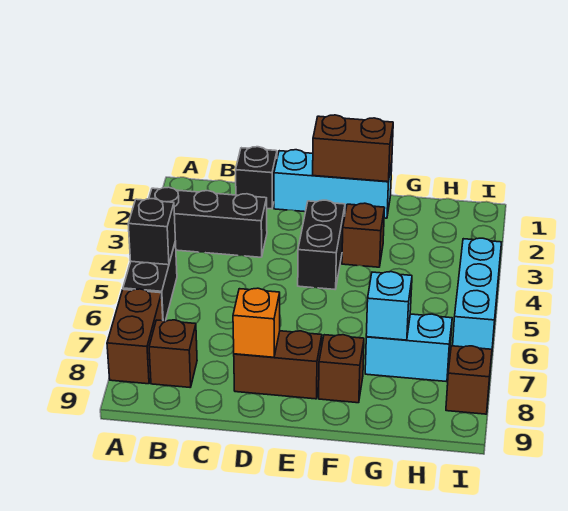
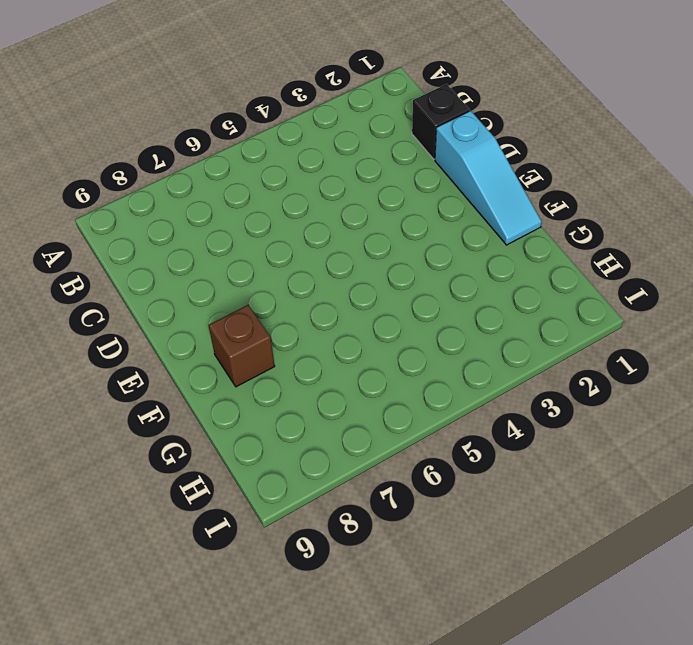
cyan slope D1:F1 level 1 top D -> cyan brick D1:F1 level 1
none -> black brick A3:C3 level 1
none -> black brick A5:A6 level 1
none -> brown brick A7:A8 level 1

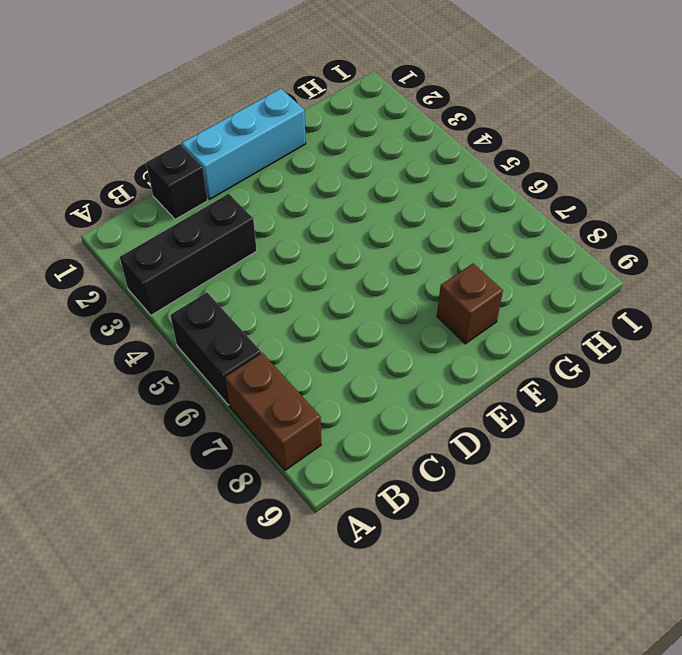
none -> brown brick B8 level 1
none -> brown brick D8:E8 level 1
none -> black brick E3:E4 level 1

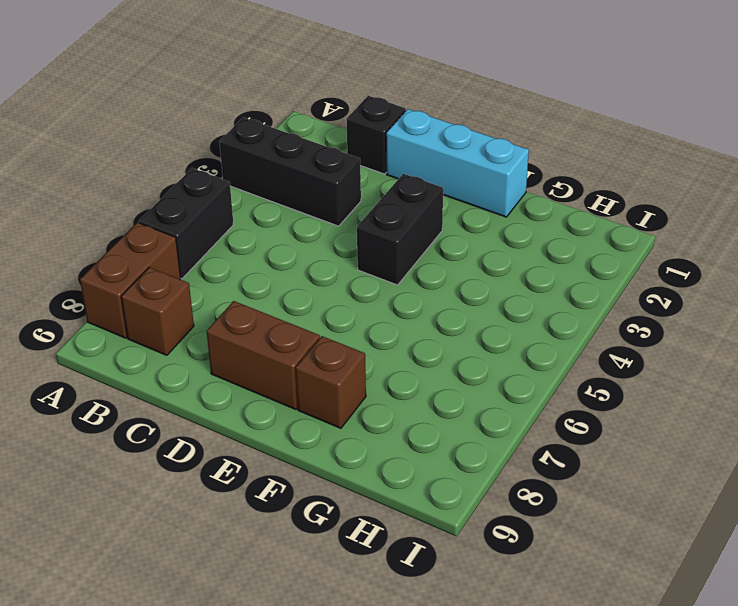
none -> brown brick F3 level 1
none -> cyan brick G7:H7 level 1
none -> cyan brick I4:I6 level 1

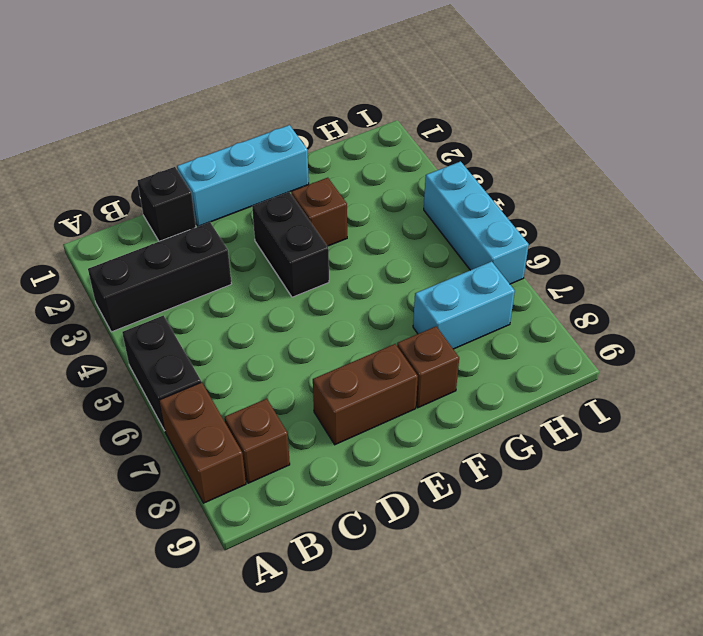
none -> brown brick I8 level 1
none -> black brick A5 level 2
none -> orange brick D8 level 2

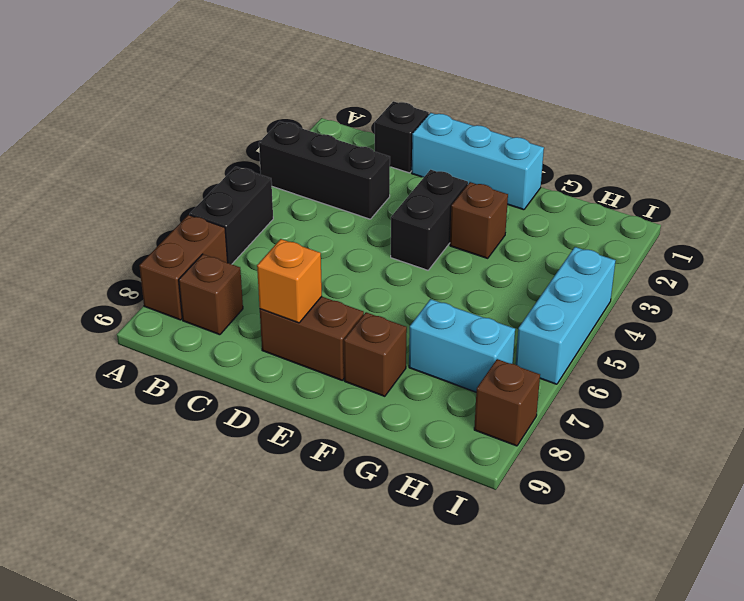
none -> black brick A5 level 2
none -> brown brick E1:F1 level 2
none -> cyan brick G7 level 2

